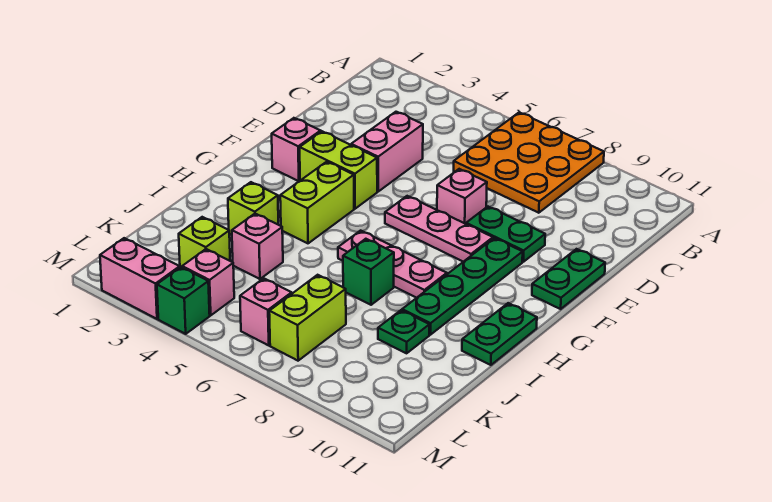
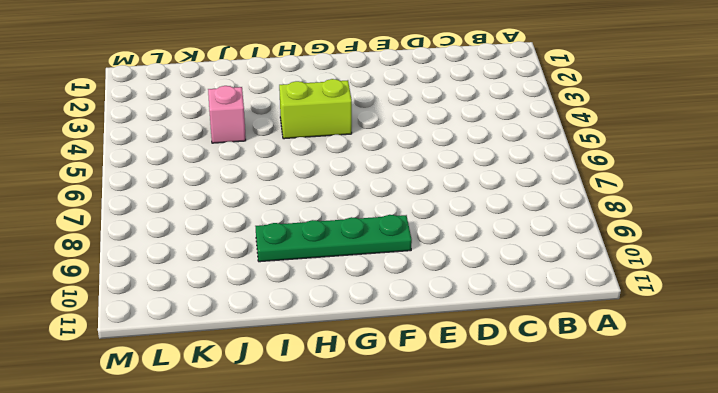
none -> orange plate A6:C8 level 1
none -> pink brick D4:E4 level 1
none -> pink brick E7 level 1

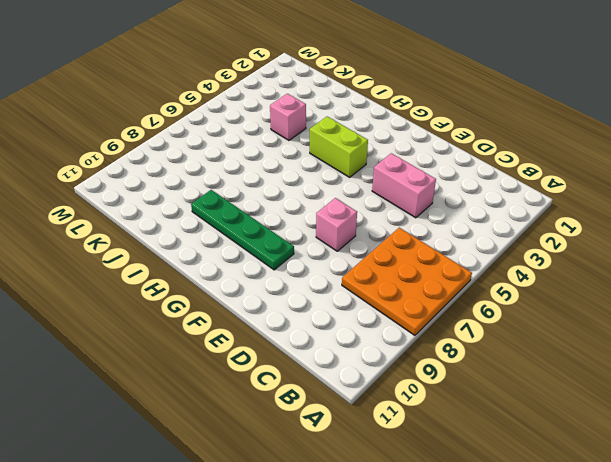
none -> green plate E8:E9 level 1
none -> green plate E11:F11 level 1
none -> pink brick F2 level 1

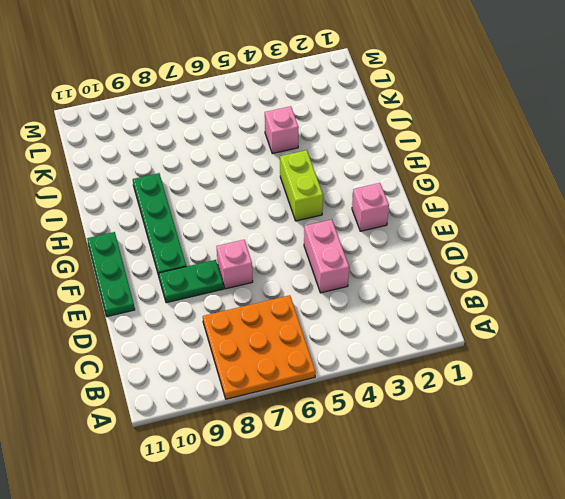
green plate E11:G11 level 1 -> green plate E11:F11 level 1
none -> lime brick F3:F4 level 1
none -> pink plate F6:F8 level 1
none -> pink plate H6:H8 level 1

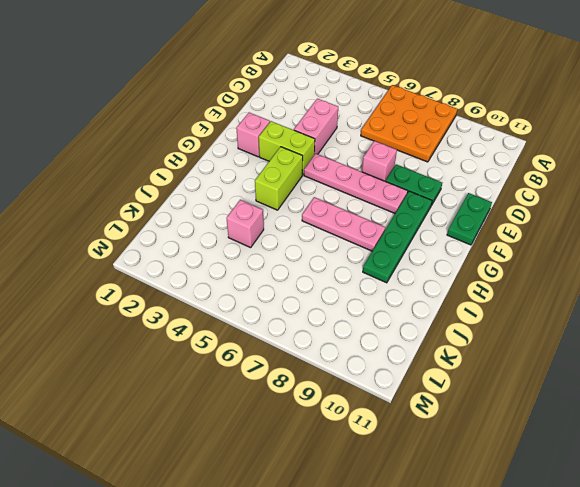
pink plate F5:F8 level 1 -> pink plate F6:F8 level 1
none -> green plate H11:I11 level 1
none -> lime brick I3 level 1
none -> green brick I7 level 1

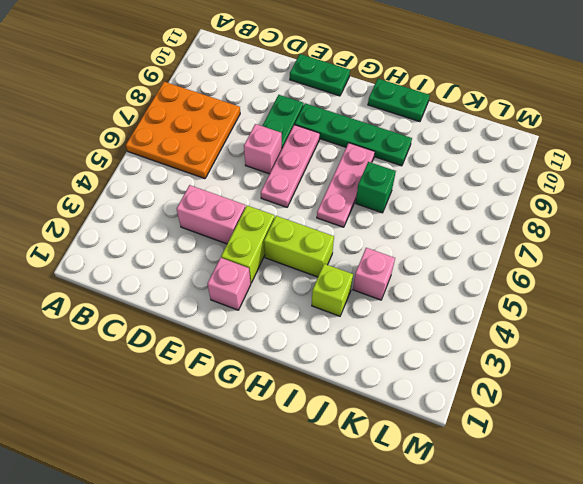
none -> green plate J9 level 1
none -> lime brick K3 level 1
none -> lime brick K7:L7 level 1

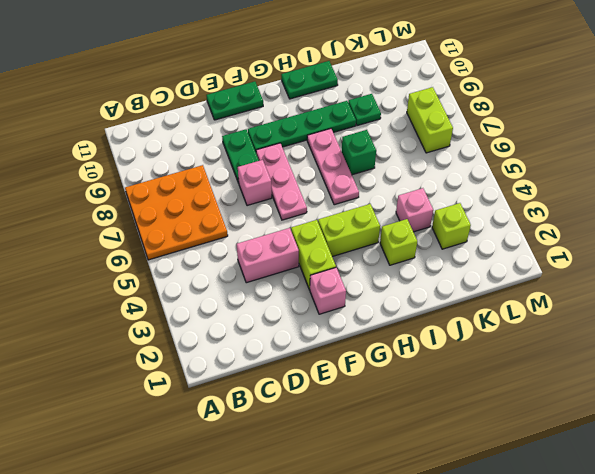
lime brick L7:L8 level 1 -> lime brick K7:L7 level 1
none -> pink brick L4 level 1
none -> pink brick L6 level 1
none -> pink brick M2:M3 level 1

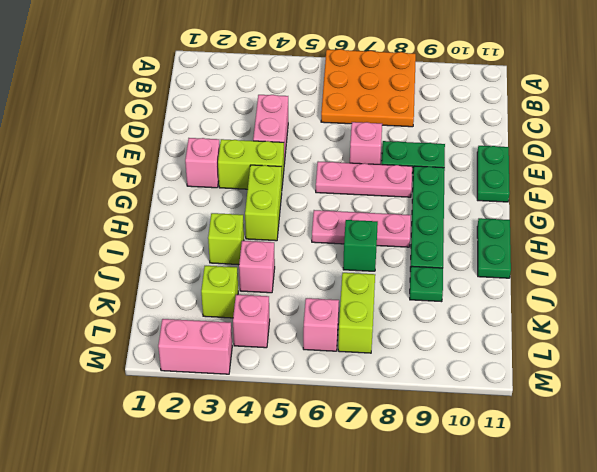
none -> green brick M4 level 1

